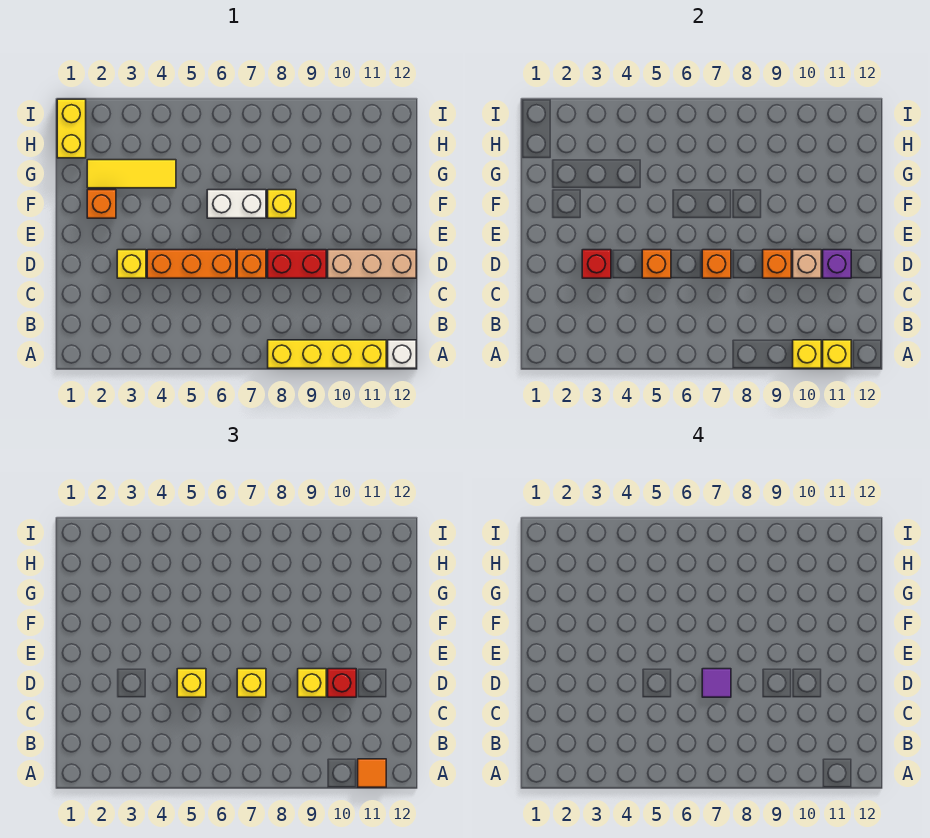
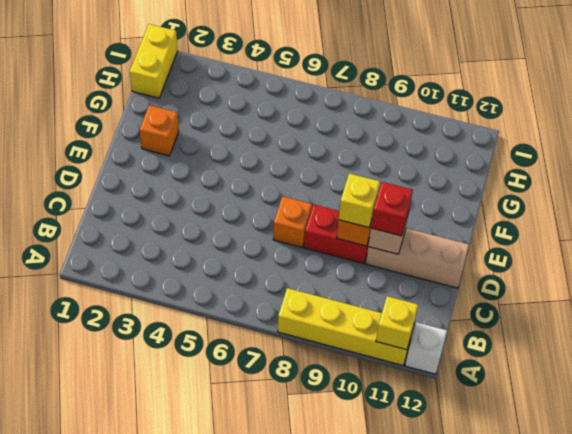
none -> yellow brick D3 level 1
none -> orange brick D4:D6 level 1
none -> white brick F6:F7 level 1

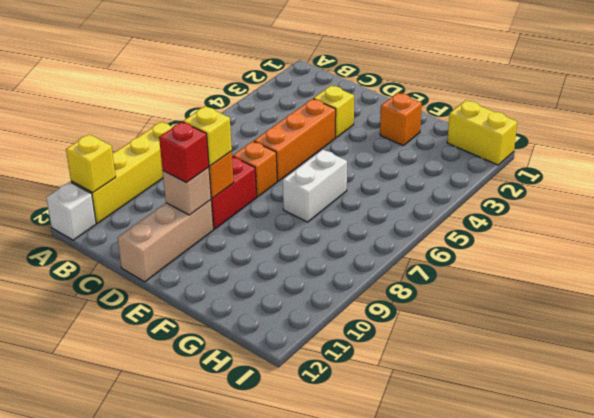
none -> yellow brick F8 level 1
none -> yellow tile G2:G4 level 1
none -> yellow brick A10 level 2

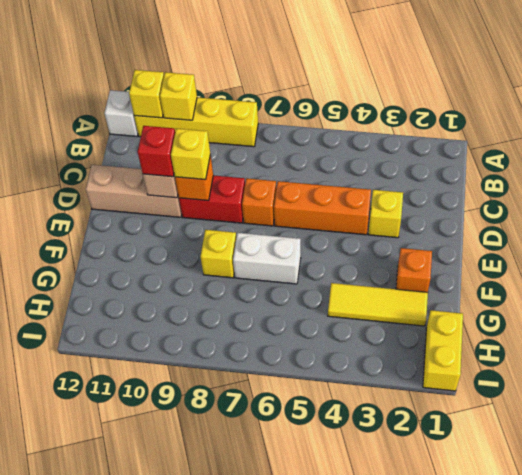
none -> red brick D3 level 2
none -> orange brick D5 level 2
none -> orange brick D7 level 2

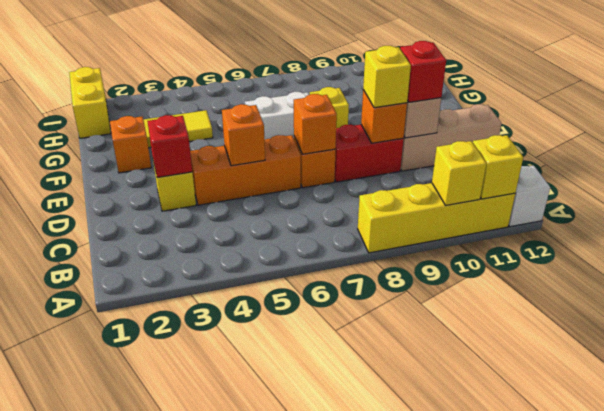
none -> purple brick D11 level 2
none -> orange tile A11 level 3
none -> yellow brick D5 level 3

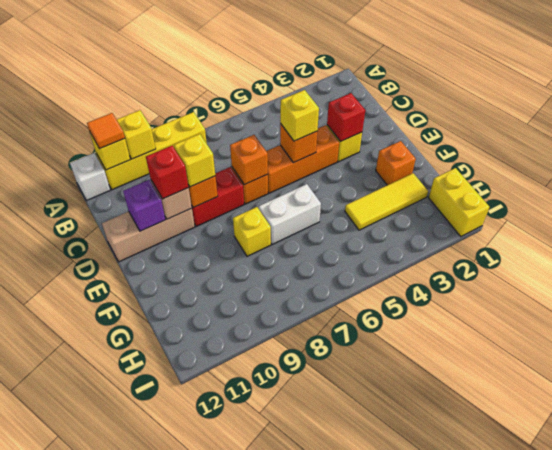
none -> yellow brick D7 level 3
none -> purple tile D7 level 4

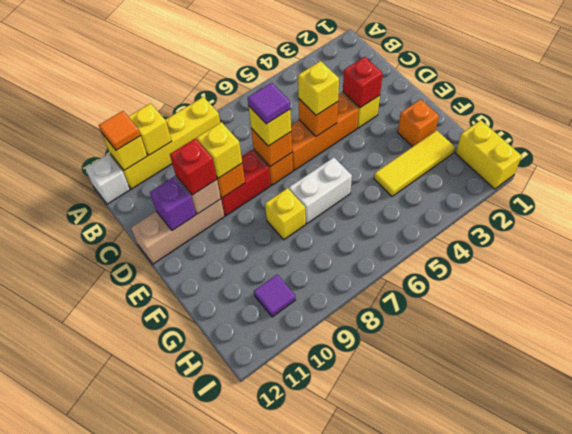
purple tile H10 level 1 -> none

